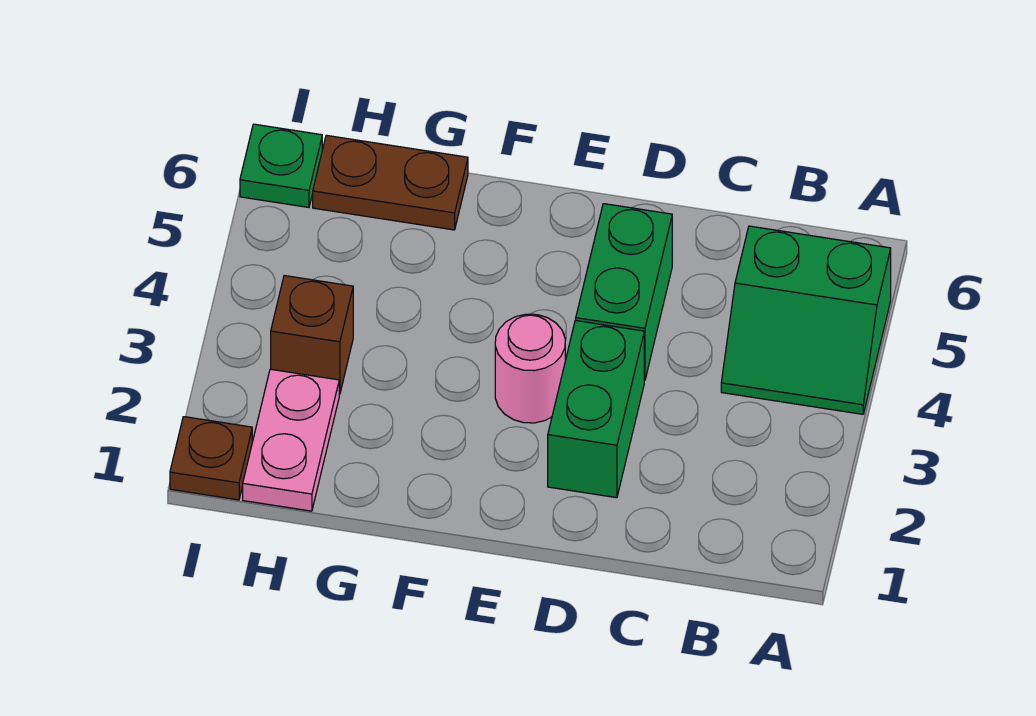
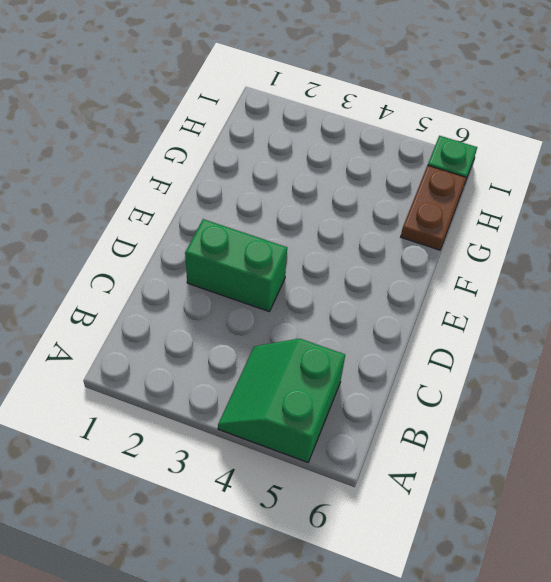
none -> green brick D4:D5 level 1
none -> pink round brick E3 level 1

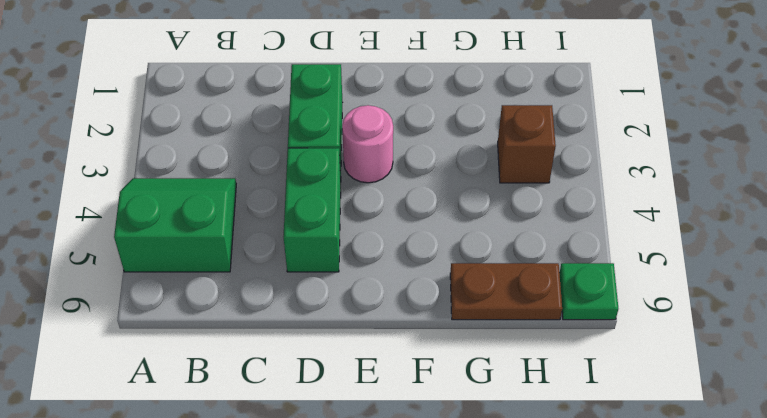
none -> pink plate H1:H2 level 1
none -> brown plate I1 level 1

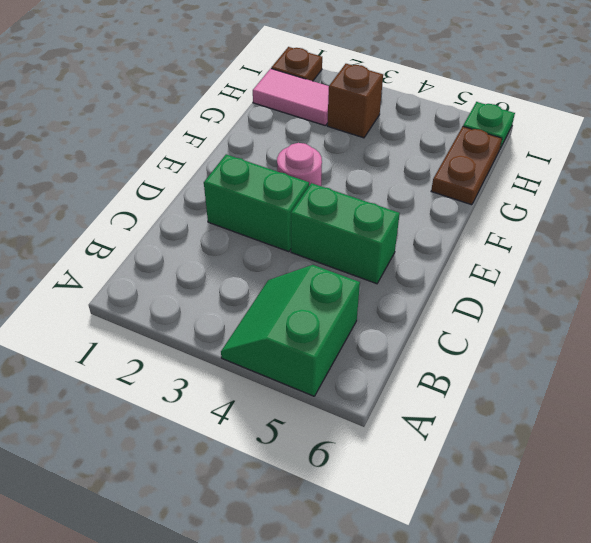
pink tile H1:H2 level 1 -> pink plate H1:H2 level 1

